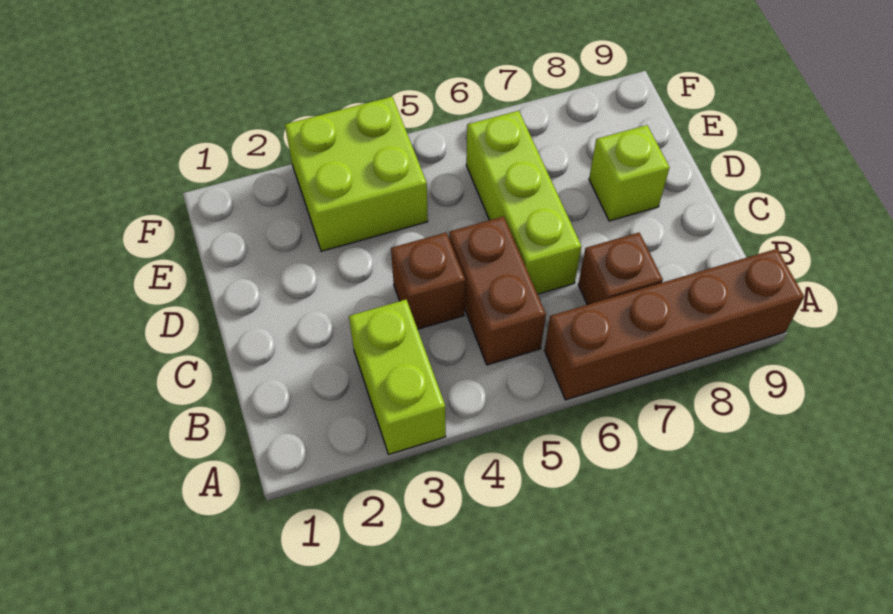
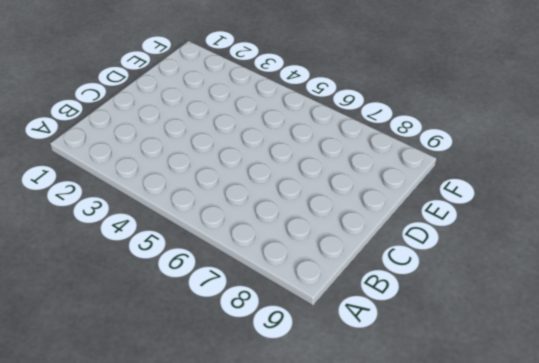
none -> lime brick A3:B3 level 1
none -> brown brick A6:A9 level 1

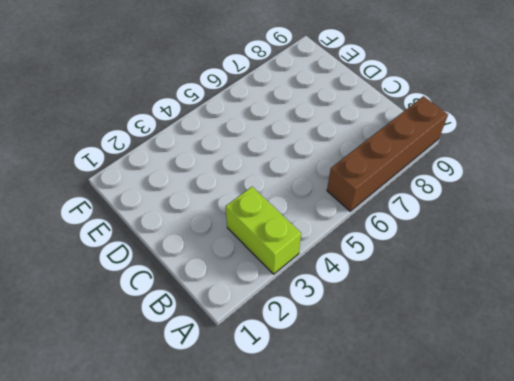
none -> brown brick B5:C5 level 1
none -> brown brick B7 level 1

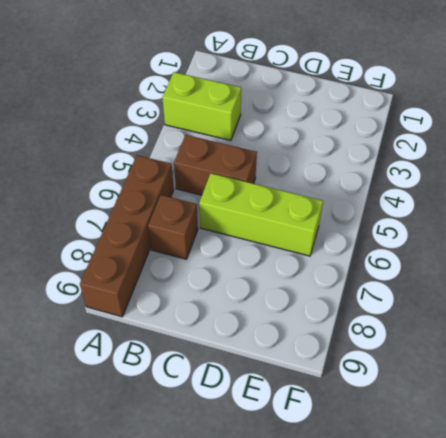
none -> brown brick C4 level 1
none -> lime brick D8 level 1

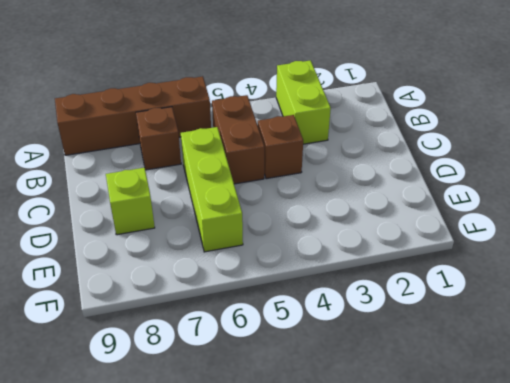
none -> lime brick E3:F4 level 1

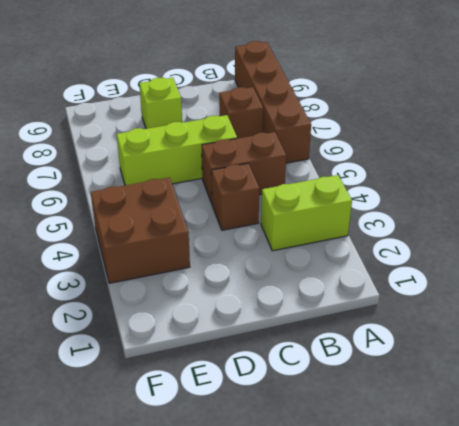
brown brick E3:F4 level 1 -> lime brick E3:F4 level 1

